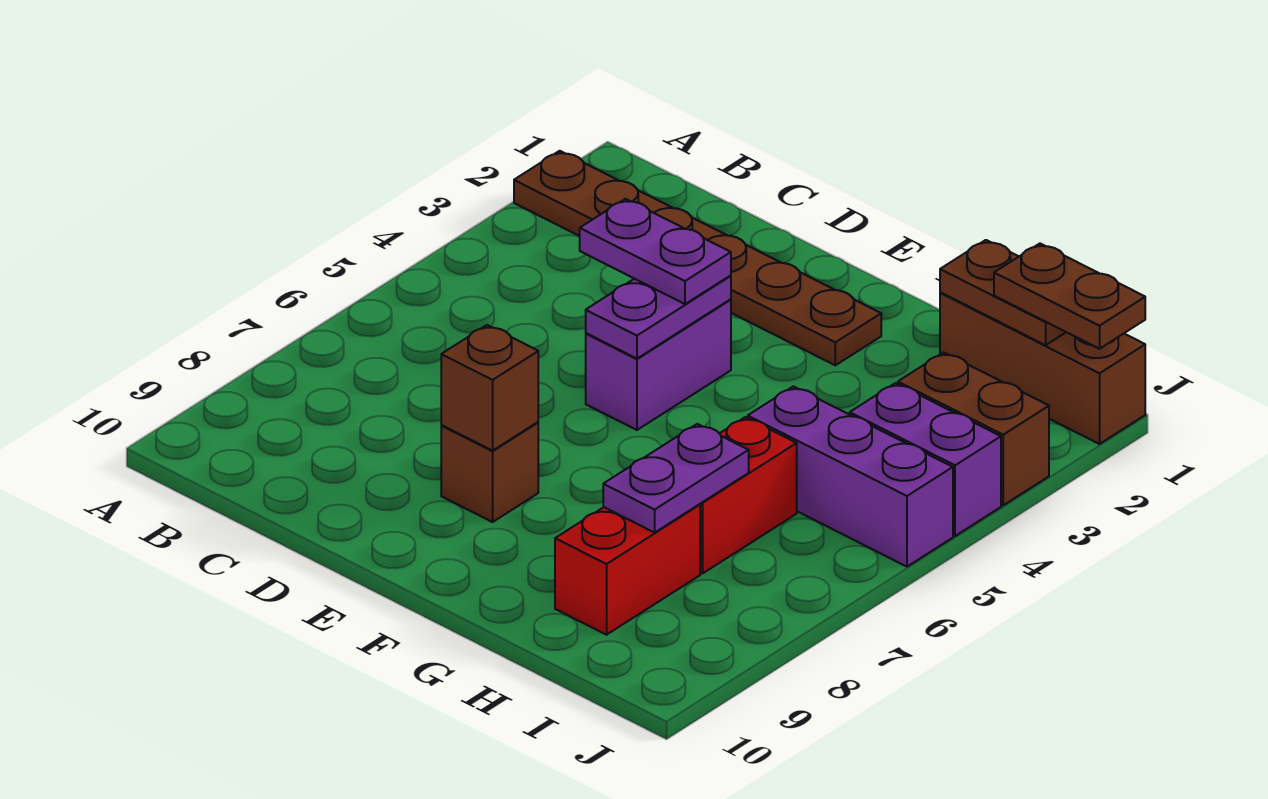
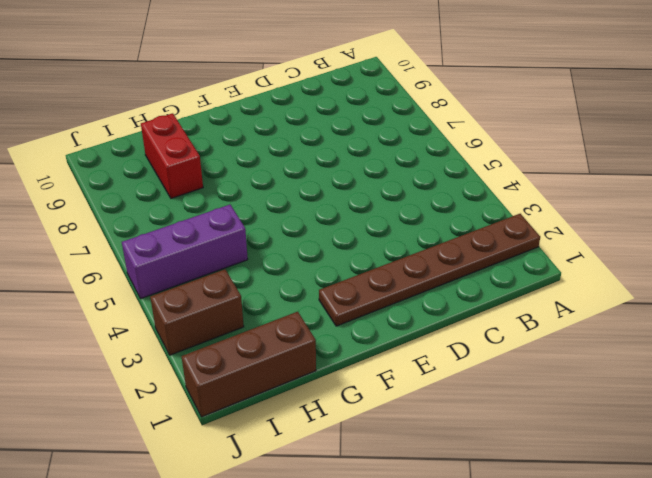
none -> purple brick E4:E5 level 1
none -> brown brick E8 level 1
none -> red brick H6:H7 level 1

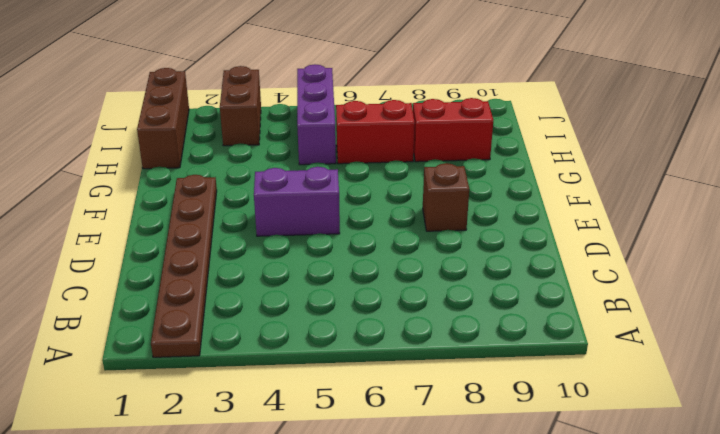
none -> purple brick I4:J4 level 1
none -> purple plate E4:E5 level 2
none -> brown brick E8 level 2

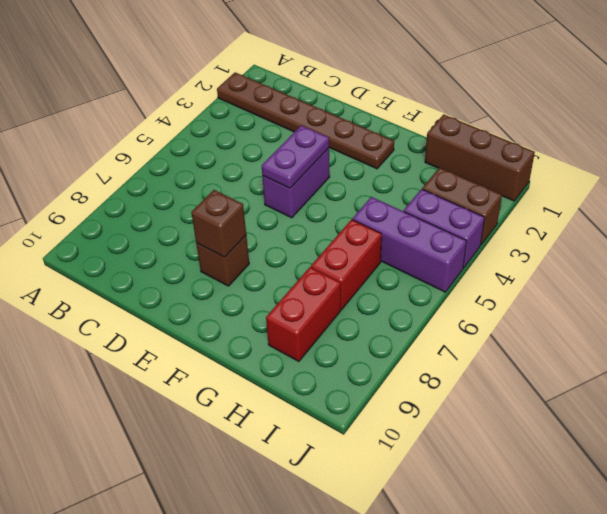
none -> brown plate H1:I1 level 2
none -> purple plate H7:H8 level 2
none -> purple plate D4:E4 level 3

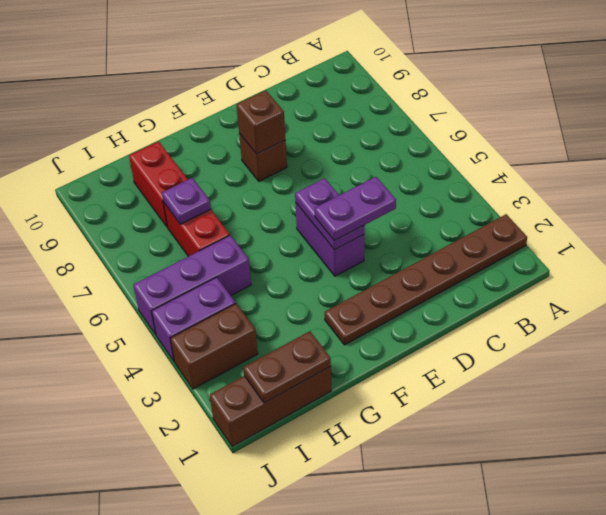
purple plate H7 level 2 -> purple plate H7:H8 level 2
none -> brown plate I1:J1 level 3

